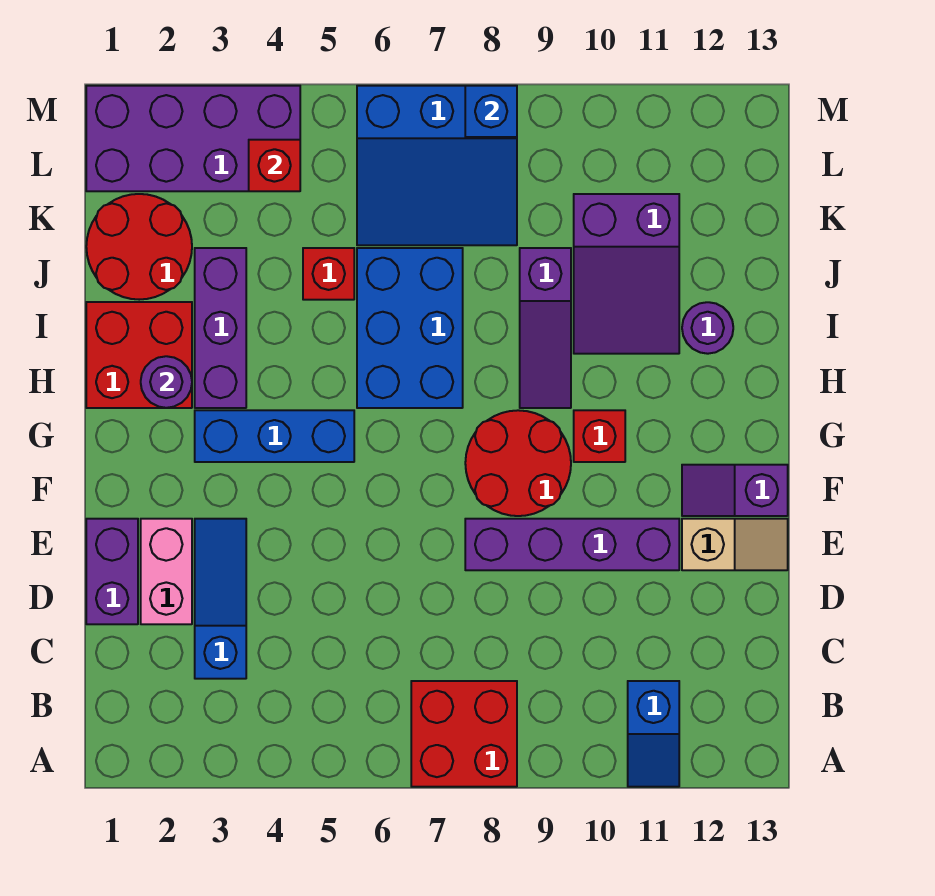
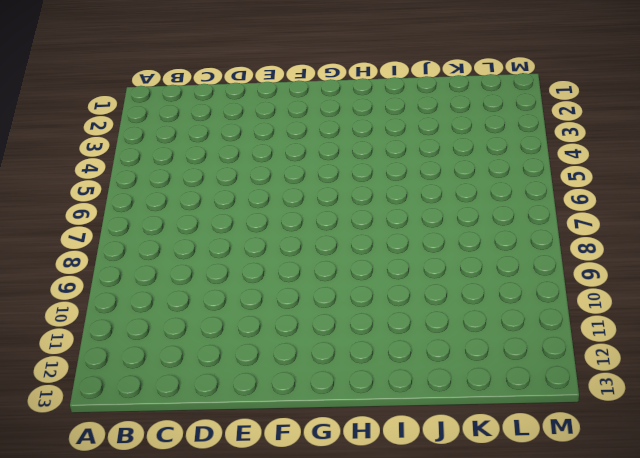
none -> red brick A7:B8 level 1
none -> blue slope A11:B11 level 1 top B
none -> blue slope C3:E3 level 1 top C

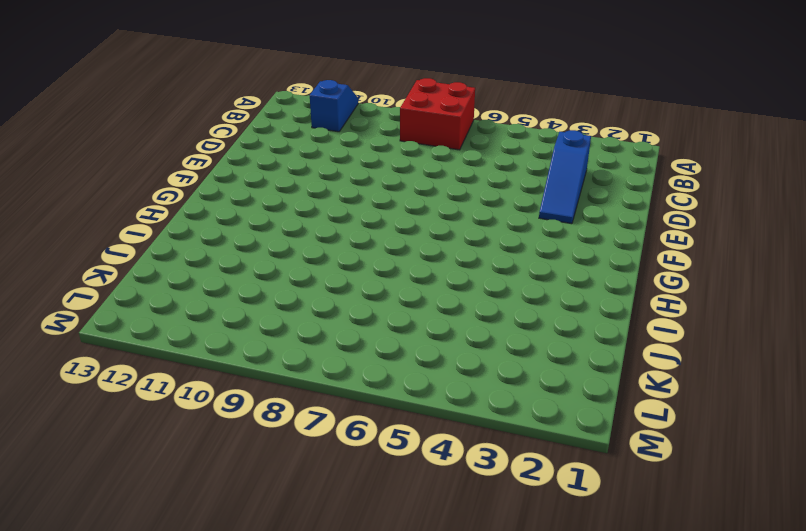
none -> purple brick D1:E1 level 1
none -> pink brick D2:E2 level 1
none -> purple brick E8:E11 level 1

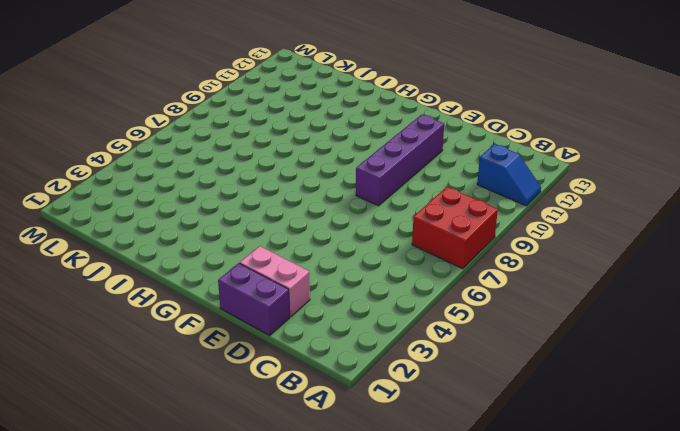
none -> blue slope C3:E3 level 1 top C
none -> tan slope E12:E13 level 1 top 12
none -> red round brick F8:G9 level 1

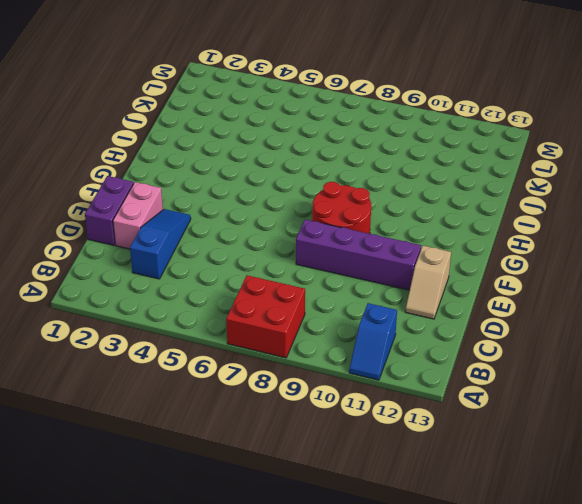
tan slope D12:E12 level 1 top E -> tan slope E12:E13 level 1 top 12
none -> purple slope F12:F13 level 1 top 13
none -> blue brick G3:G5 level 1
none -> red brick G10 level 1

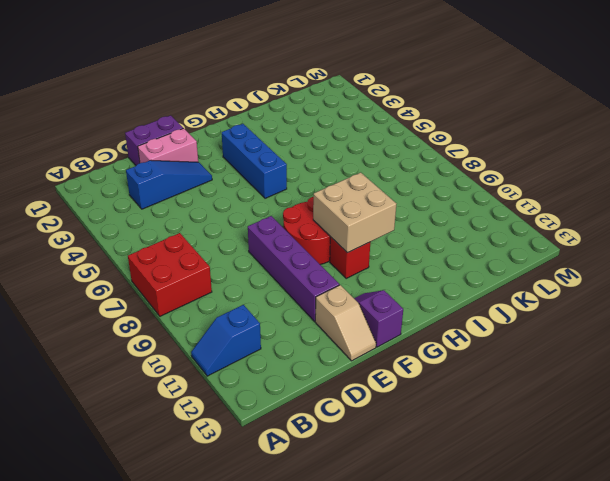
tan brick G9:H10 level 2 -> none
none -> red brick H1:I2 level 1
none -> purple brick H3:J3 level 1
none -> blue brick H6:J7 level 1

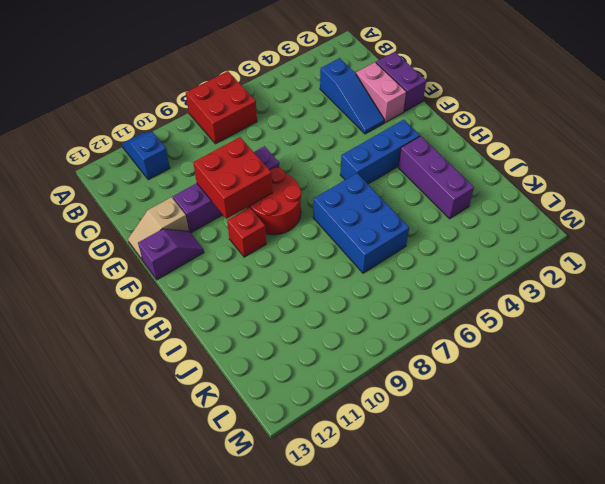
red brick E9:F10 level 2 -> red brick H1:I2 level 1
none -> purple slope H9:J9 level 1 top J
none -> purple slope I10:K11 level 1 top K
none -> purple round brick I12 level 1

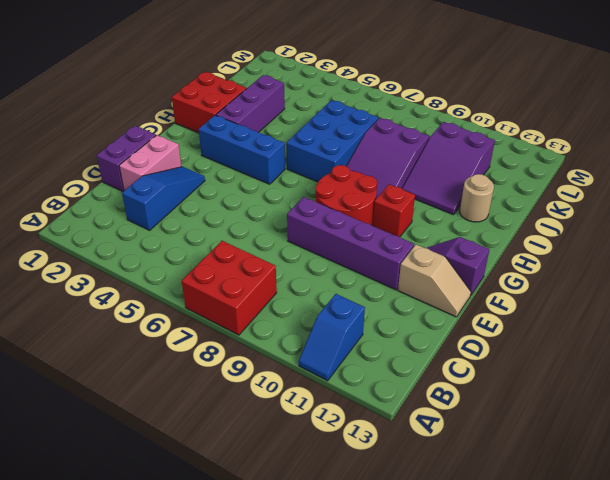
purple slope H8:J9 level 1 top J -> purple slope H9:J9 level 1 top J
tan round brick I12 level 1 -> purple round brick I12 level 1
none -> red round brick J1:K2 level 1
none -> red brick J5 level 1
none -> blue slope K6:M8 level 1 top M

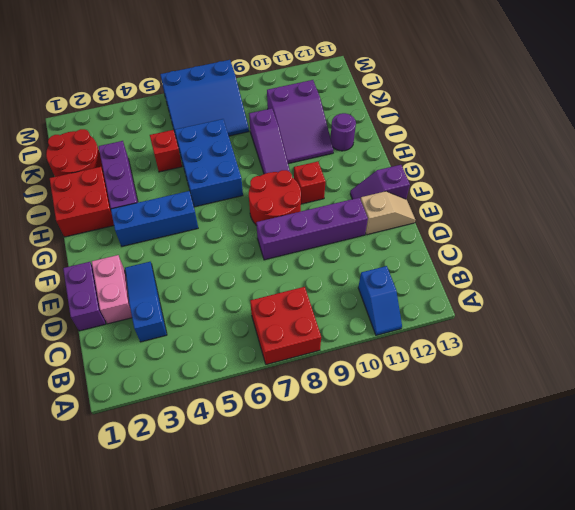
none -> purple brick L1:M4 level 1
none -> purple round brick H2 level 2
none -> red brick L4 level 2

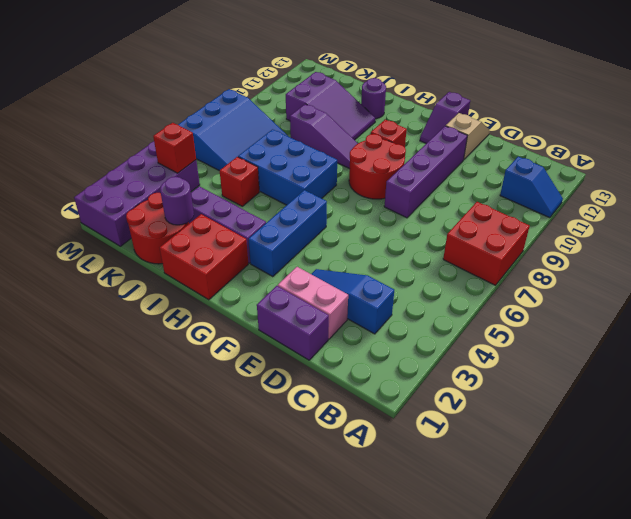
purple round brick J2 level 2 -> purple round brick H2 level 2
none -> blue brick M8 level 2

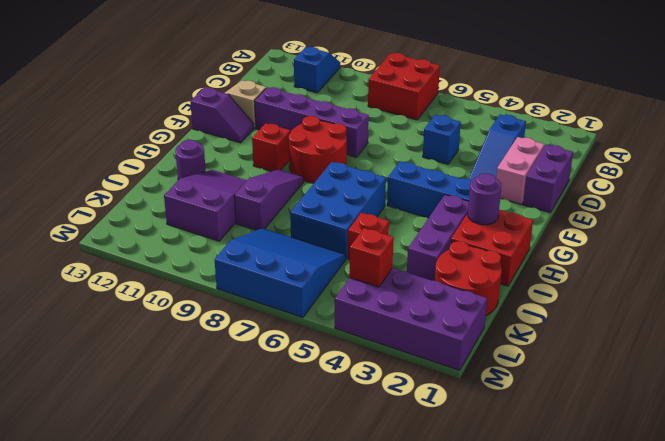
blue brick D5 level 1 -> blue brick M8 level 2

